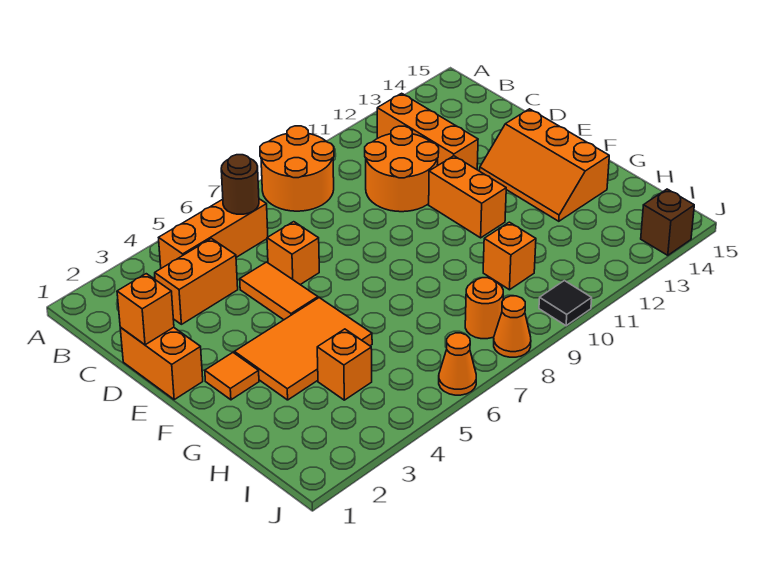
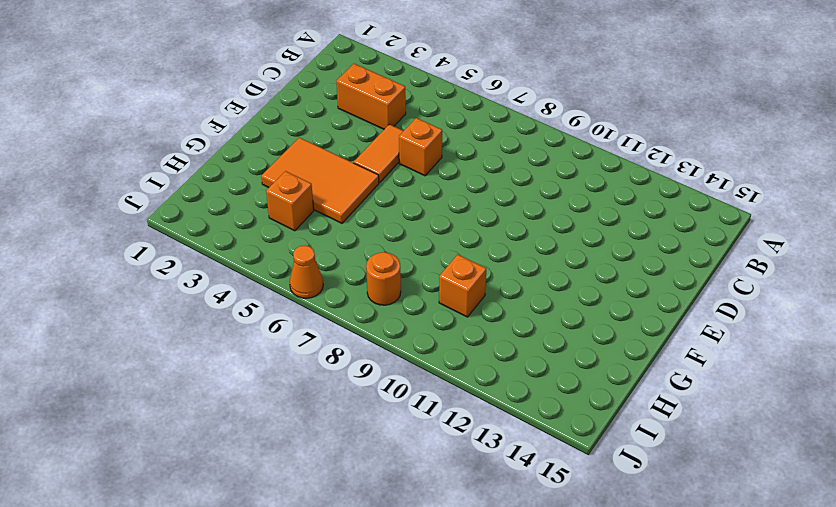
none -> orange round brick A8:B9 level 1
none -> orange brick B4:B6 level 1
none -> orange brick B12:D12 level 1

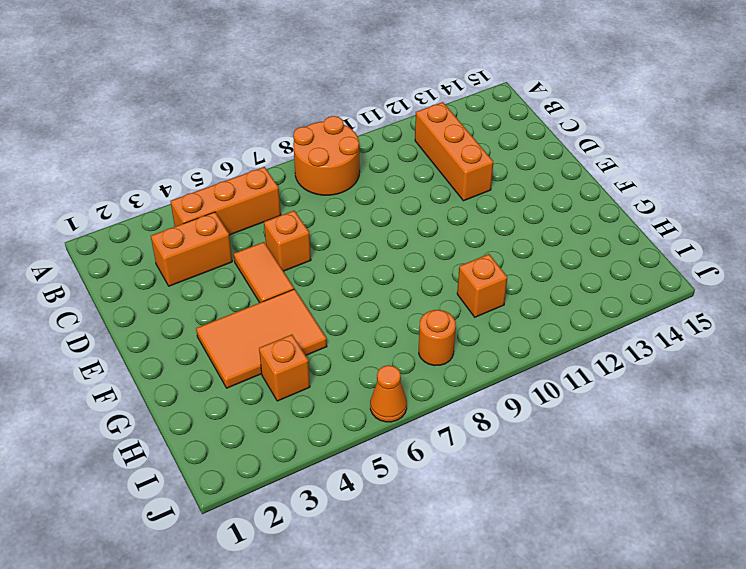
none -> orange round brick C10:D11 level 1
none -> orange brick D1:E1 level 1
none -> orange brick E11:F11 level 1

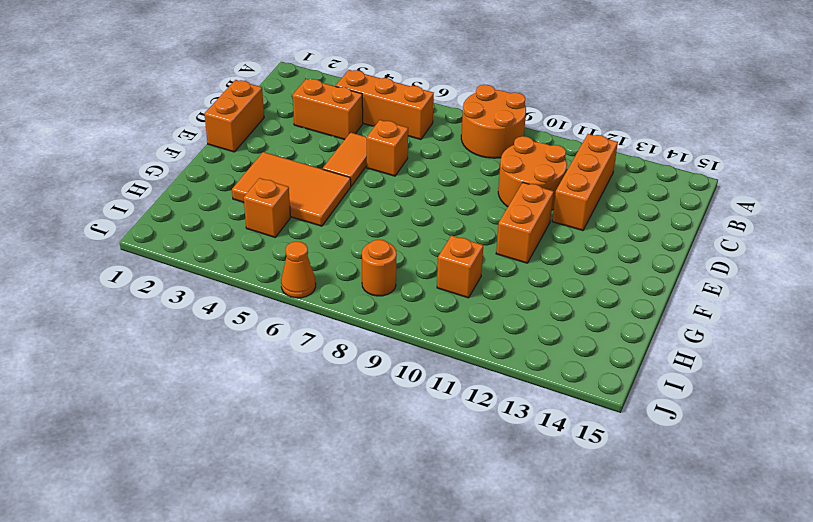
none -> orange slope E13:G14 level 1 top 14
none -> orange tile F2 level 1
none -> orange cone J8 level 1

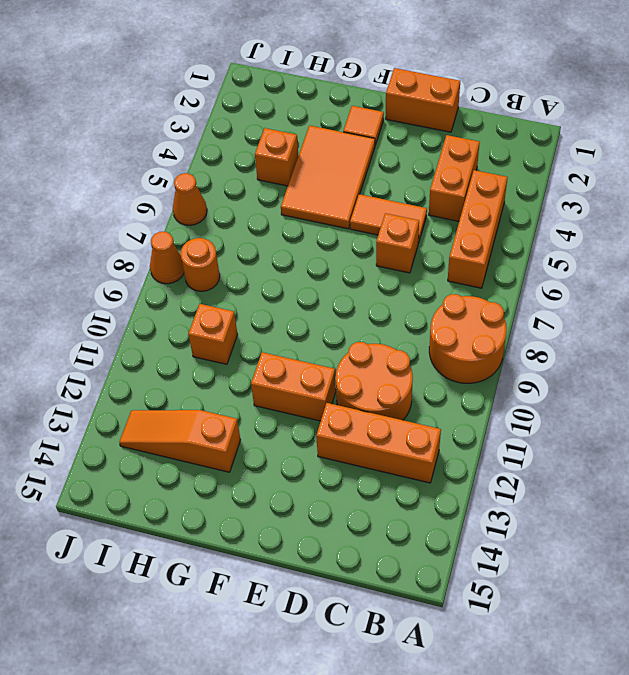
orange slope G13:I13 level 1 top G -> orange slope E13:G14 level 1 top 14
none -> black tile J10 level 1
none -> brown brick J14 level 1
none -> brown round brick B6 level 2

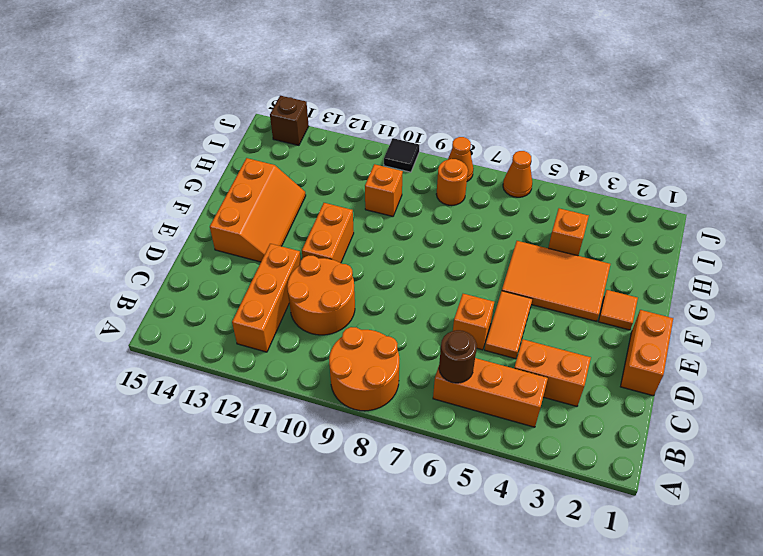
none -> orange brick D1 level 2

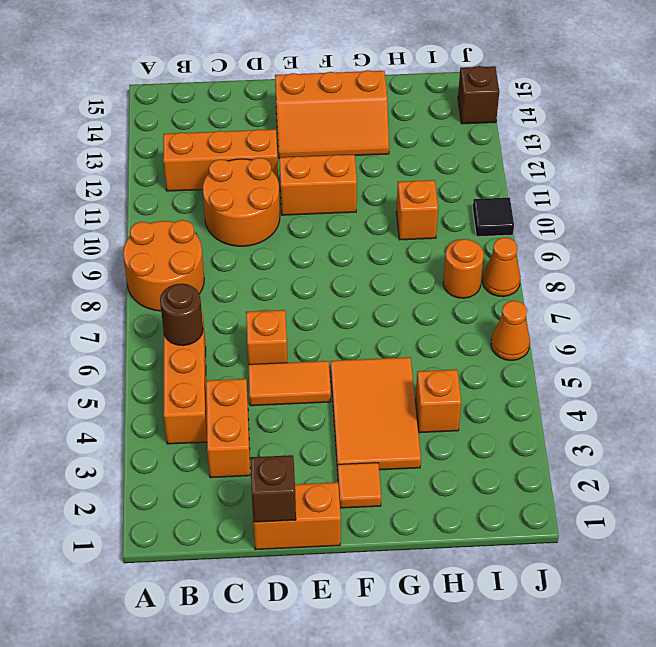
brown brick D1 level 2 -> orange brick D1 level 2

